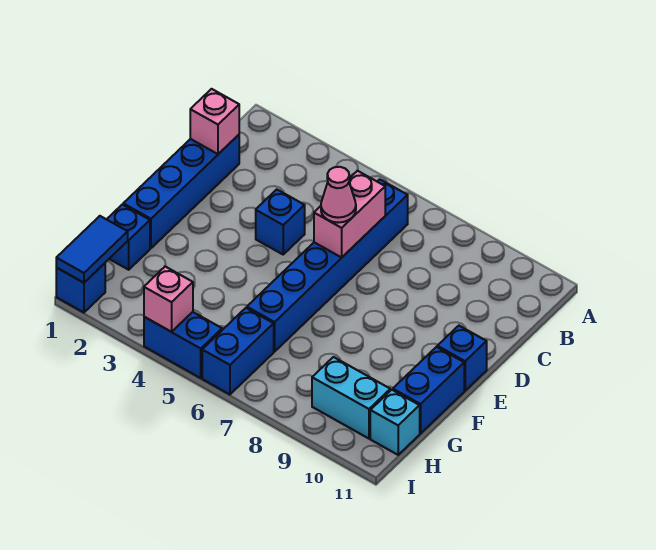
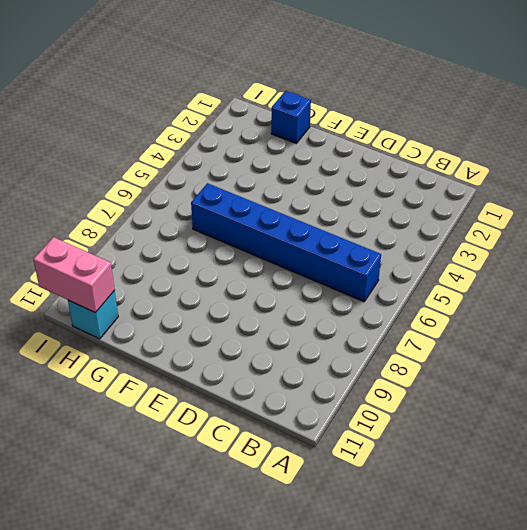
pink brick H11:I11 level 2 -> pink brick C6:D6 level 2
none -> blue brick C1:F1 level 1
none -> blue brick D4 level 1
none -> blue brick E11 level 1

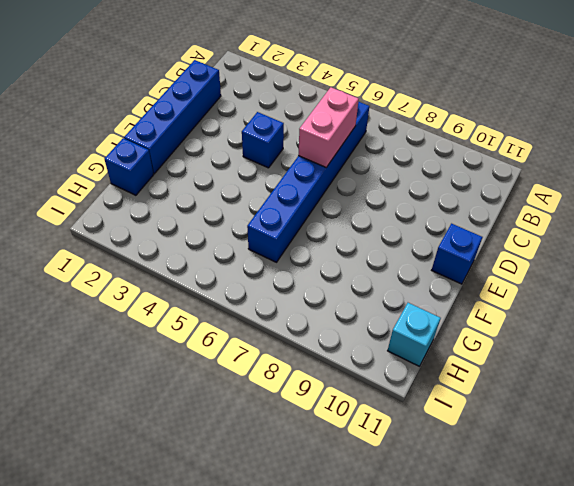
none -> blue brick F11:G11 level 1
none -> blue brick H6:I6 level 1
none -> cyan brick H9:H10 level 1

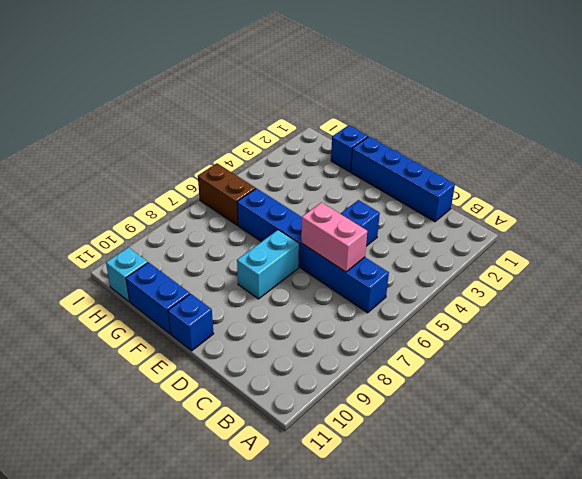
cyan brick E7:E8 level 1 -> cyan brick H9:H10 level 1
brown brick H6:I6 level 1 -> blue brick H6:I6 level 1
none -> blue brick I1 level 1
none -> blue brick I4:I5 level 1
none -> pink brick C1 level 2

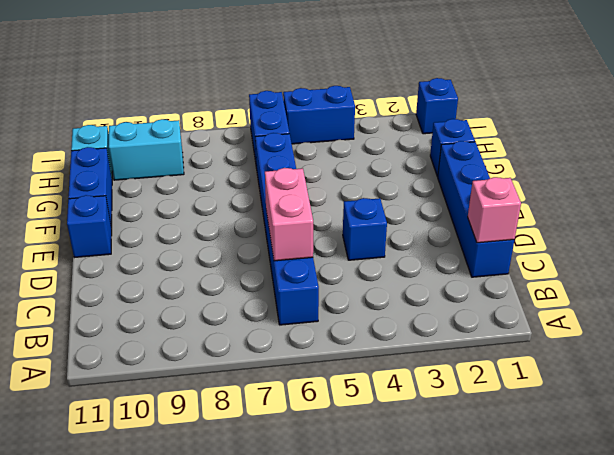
none -> blue tile H1:I1 level 2
none -> pink brick I4 level 2
none -> pink cone D6 level 3

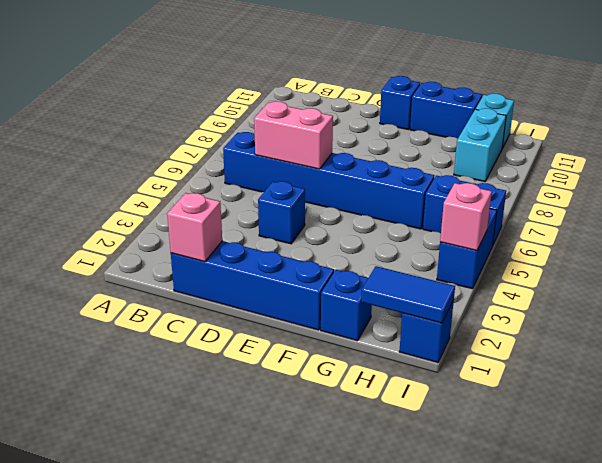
none -> pink cone D6 level 3

